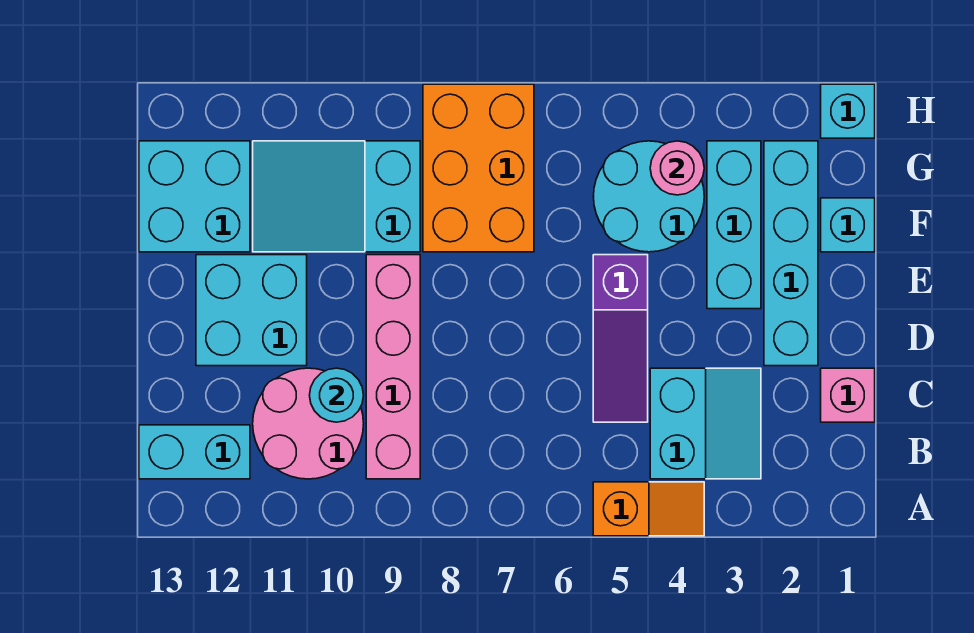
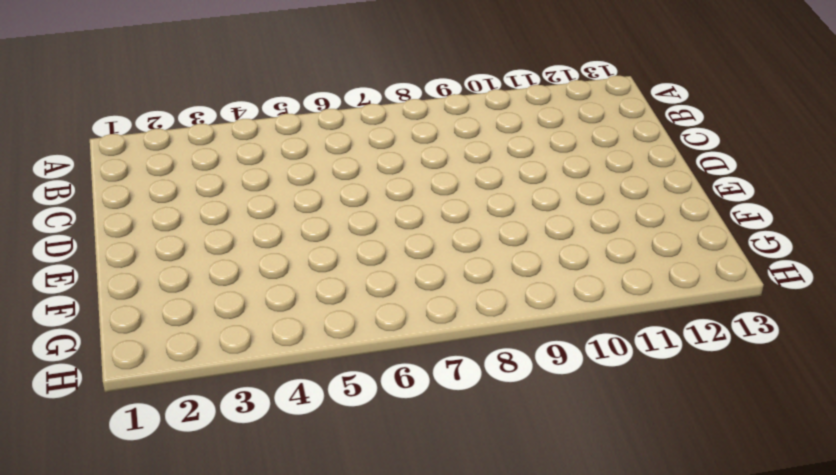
none -> orange slope A4:A5 level 1 top 5
none -> cyan slope B3:C4 level 1 top 4
none -> pink brick B9:E9 level 1

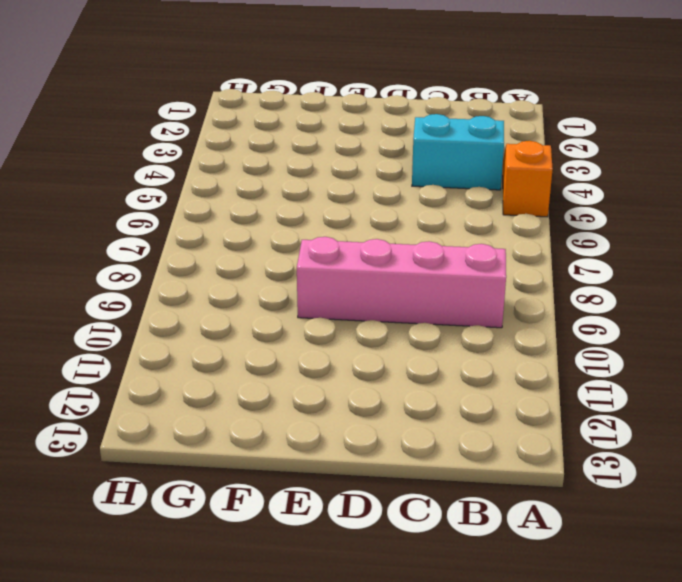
none -> pink round brick B10:C11 level 1
none -> cyan brick B12:B13 level 1
none -> pink brick C1 level 1

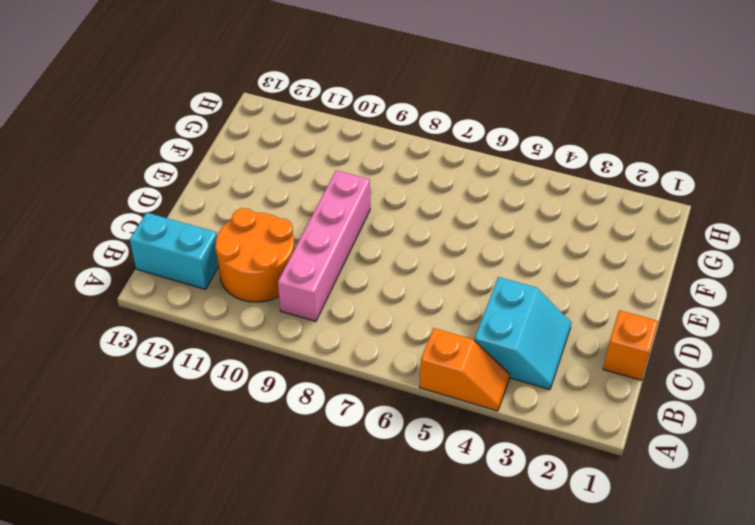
orange round brick B10:C11 level 1 -> pink round brick B10:C11 level 1
orange brick C1 level 1 -> pink brick C1 level 1
none -> purple slope C5:E5 level 1 top E
none -> cyan brick D2:G2 level 1
none -> cyan brick D11:E12 level 1

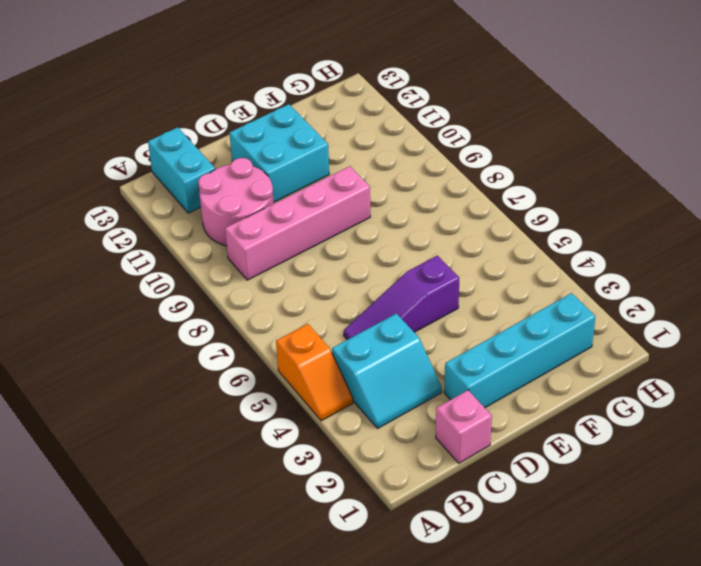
none -> cyan brick E3:G3 level 1
none -> cyan brick F1 level 1
none -> cyan round brick F4:G5 level 1

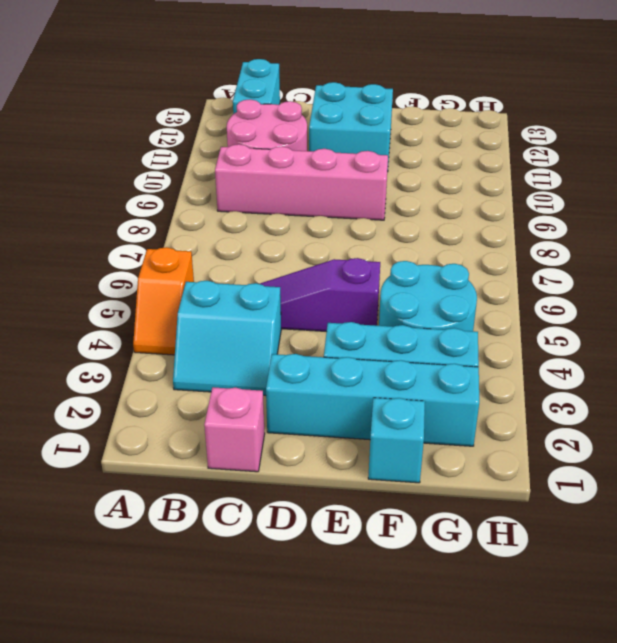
none -> orange brick F7:H8 level 1
none -> cyan slope F9:G11 level 1 top 9
none -> cyan brick F12:G13 level 1

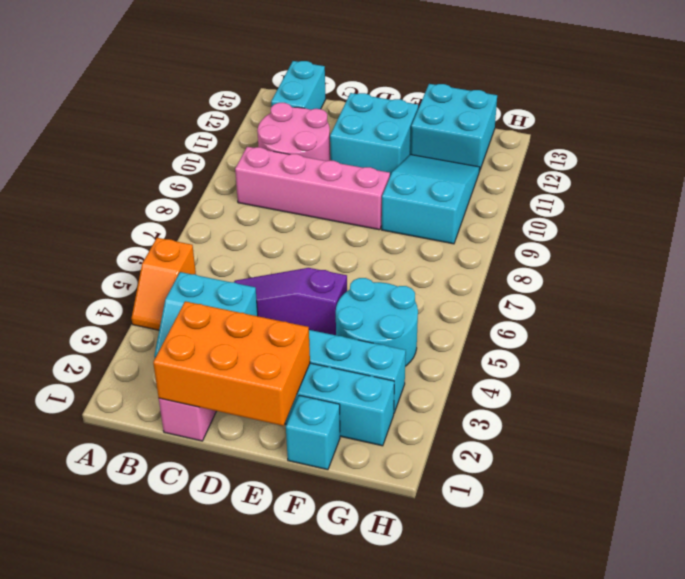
orange brick C1:E2 level 2 -> orange brick F7:H8 level 1
none -> cyan brick H1 level 1
none -> cyan round brick C10 level 2
none -> pink round brick G4 level 2

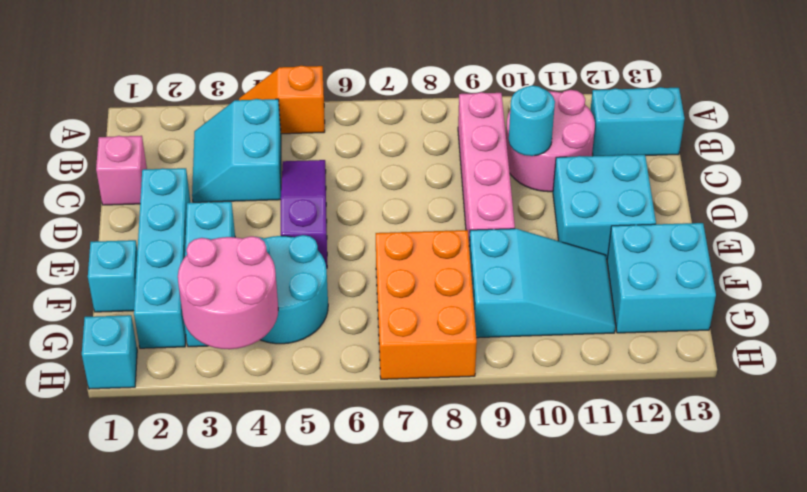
pink round brick G3:H4 level 2 -> pink round brick G4 level 2

